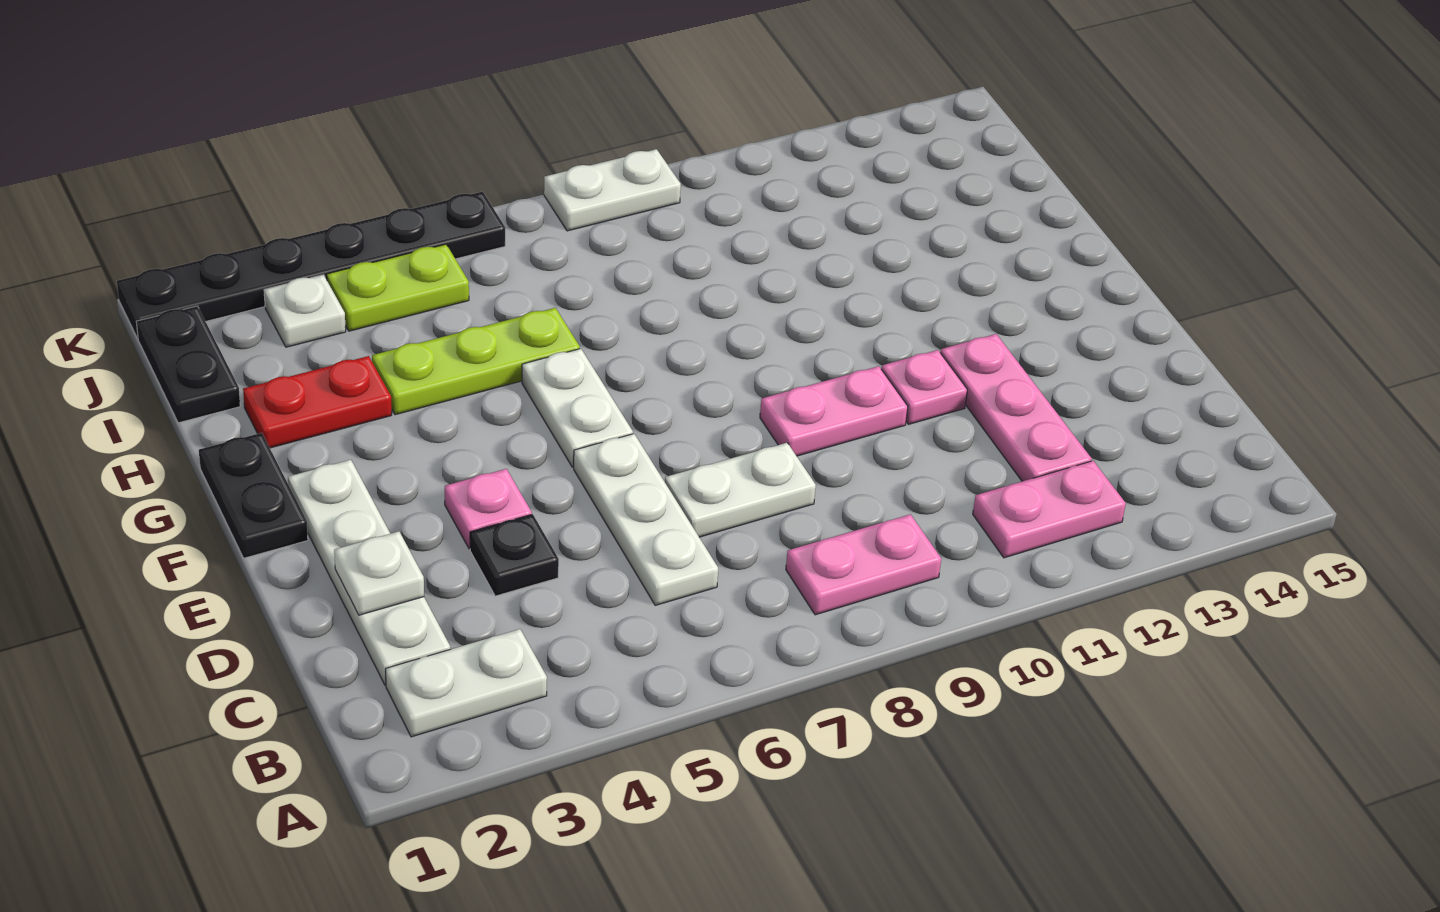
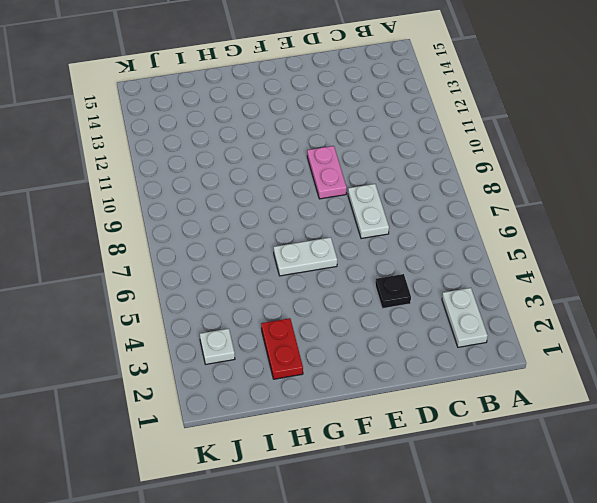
none -> pink plate B8:B9 level 1
none -> pink plate B11:B12 level 1
none -> white plate C2:F2 level 1

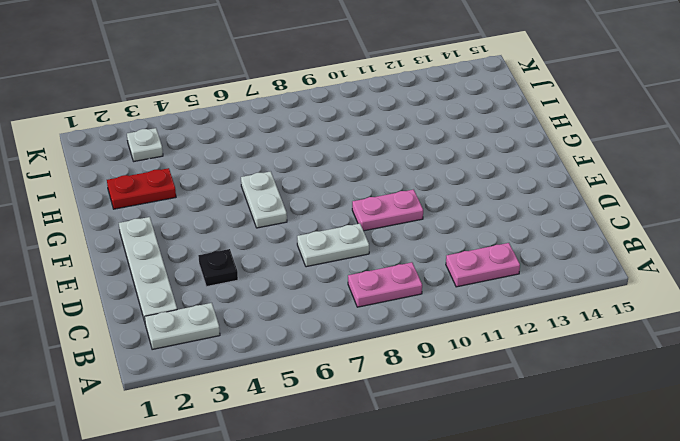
none -> white plate C6:E6 level 1
none -> pink plate C12:E12 level 1
none -> pink plate E4 level 1

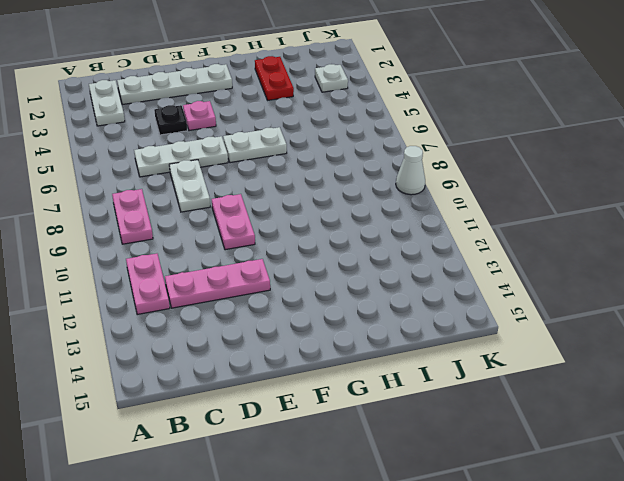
white cone K9 level 1 -> white plate K8:K9 level 1
none -> pink plate E11 level 1
none -> black plate F1:G1 level 1
none -> lime plate H4:H6 level 1

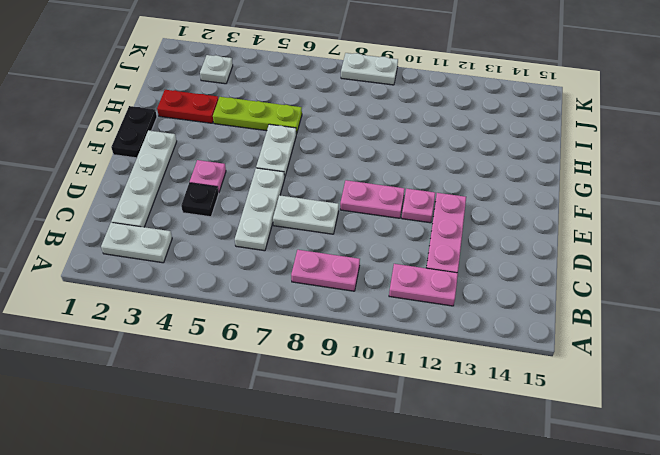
none -> black plate I1:J1 level 1
none -> lime plate J4:J5 level 1
none -> black plate K1:K6 level 1

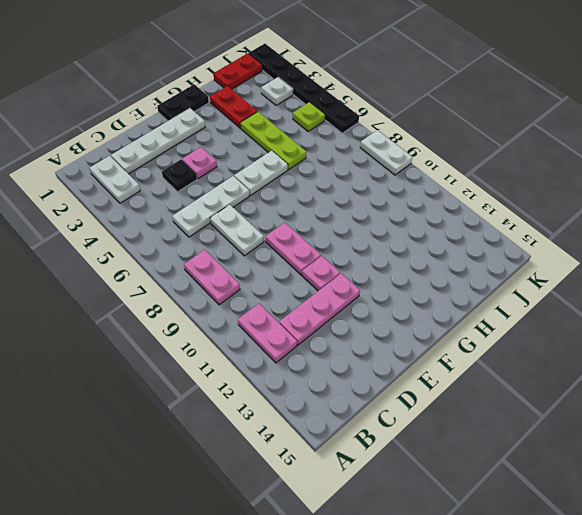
red plate I1:J1 level 1 -> black plate I1:J1 level 1
lime plate J5 level 1 -> lime plate J4:J5 level 1
none -> white plate D2 level 2

